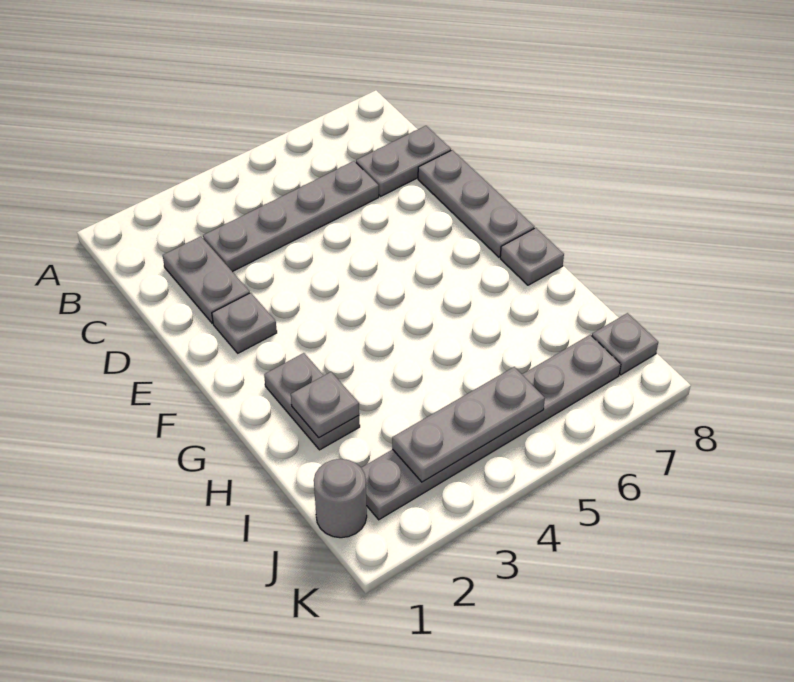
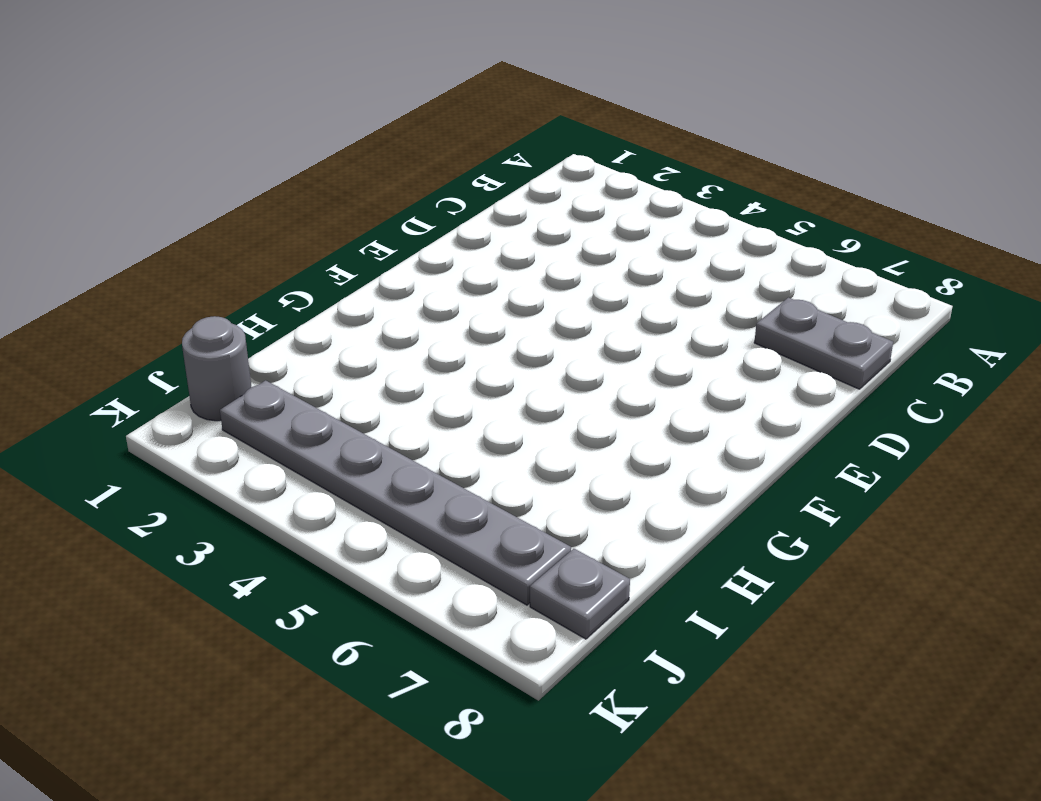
none -> grey plate C2:D2 level 1
none -> grey plate C3:C6 level 1
none -> grey plate D8:F8 level 1

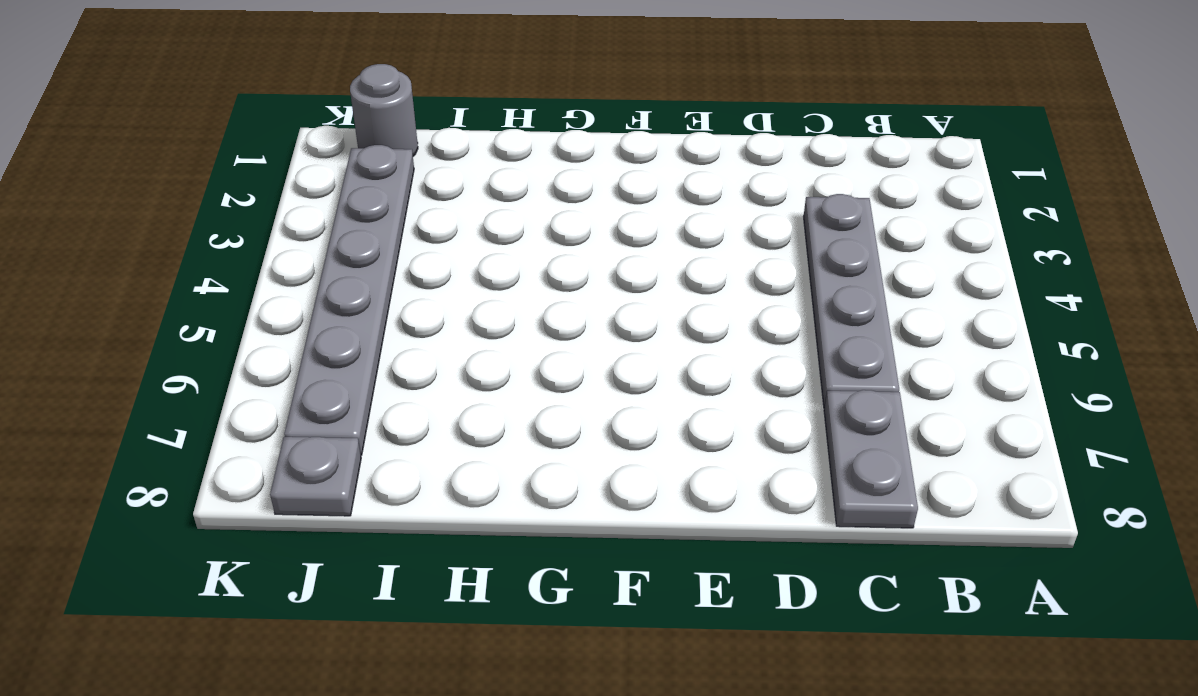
none -> grey plate C2:D2 level 1
none -> grey plate D8:F8 level 1
none -> grey plate E2 level 1

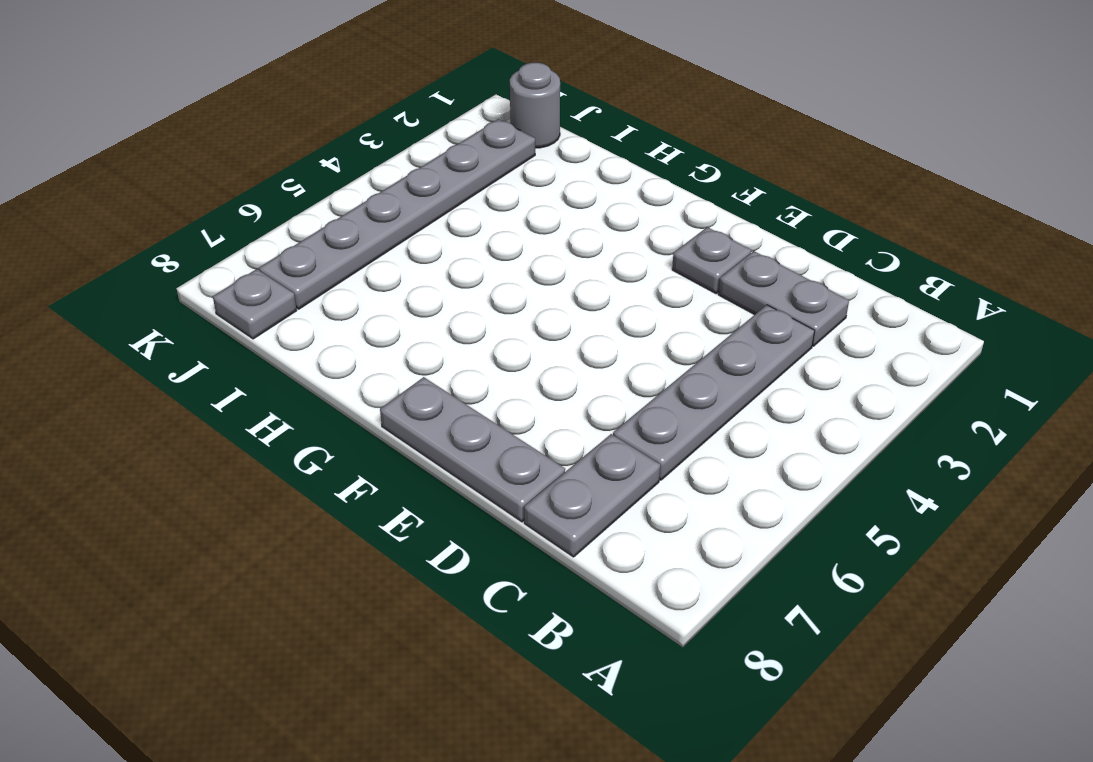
none -> grey plate G2:H2 level 1
none -> grey plate G8 level 1
none -> grey plate H2 level 2

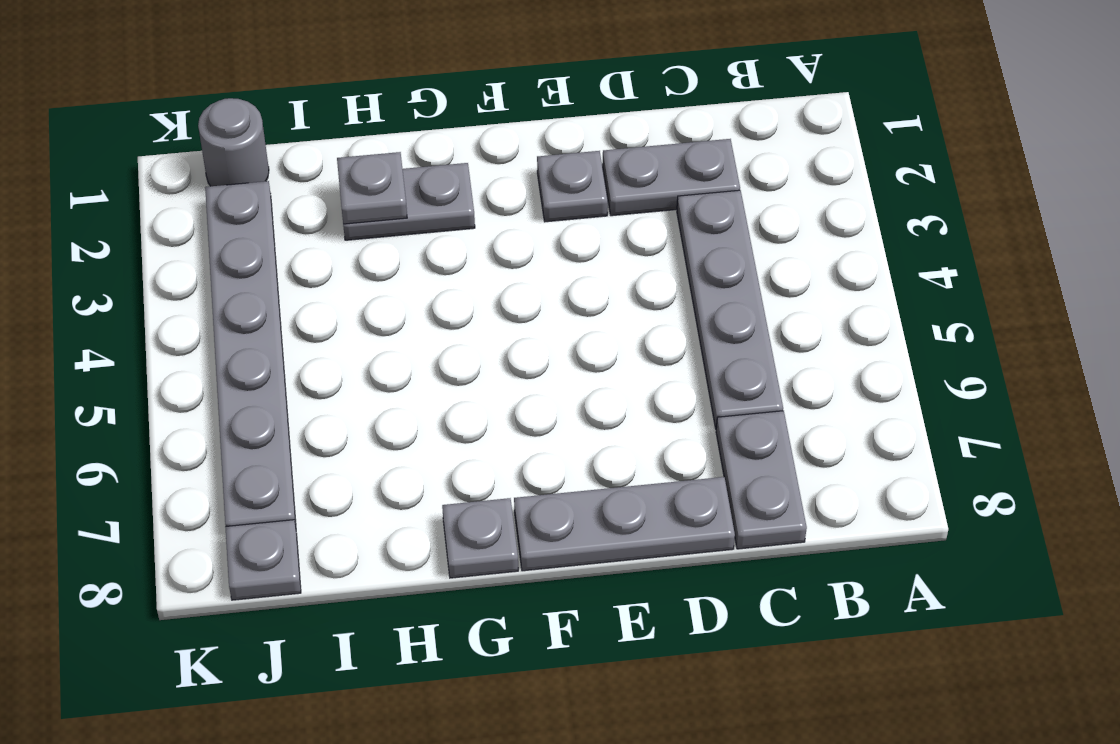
none -> grey plate J3:J5 level 2

